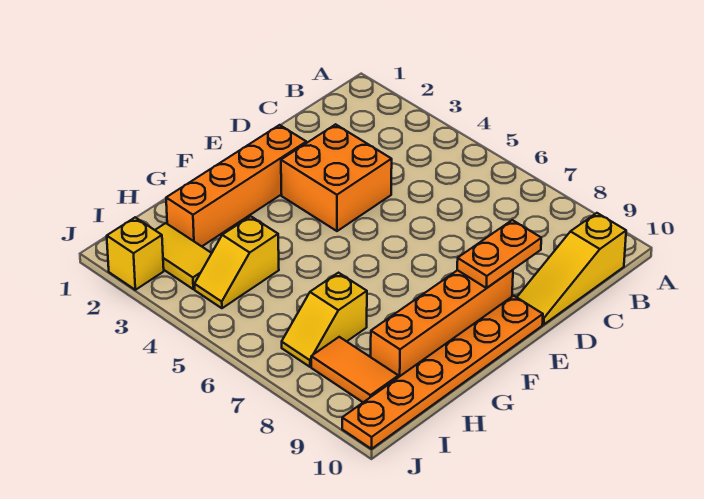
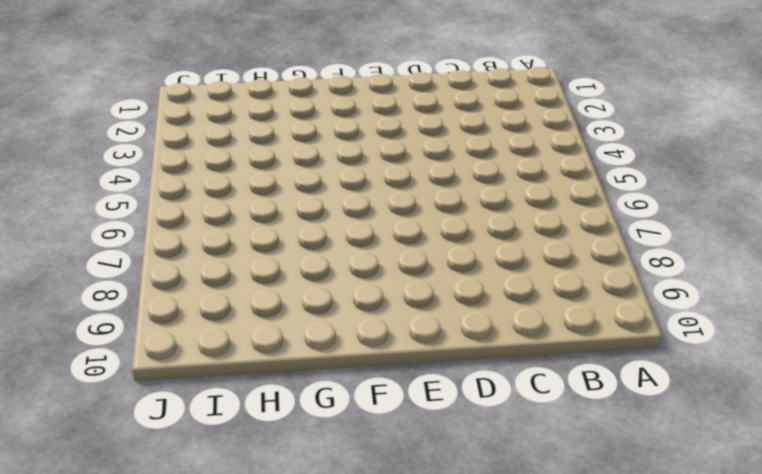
none -> yellow slope B10:D10 level 1 top B
none -> orange brick D3:E4 level 1

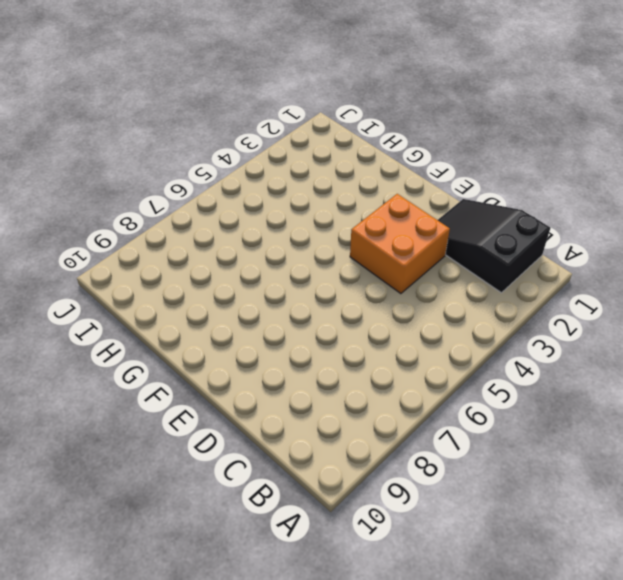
black slope B1:D2 level 1 top B -> none
none -> yellow slope B10:D10 level 1 top B
none -> orange brick E2:H2 level 1

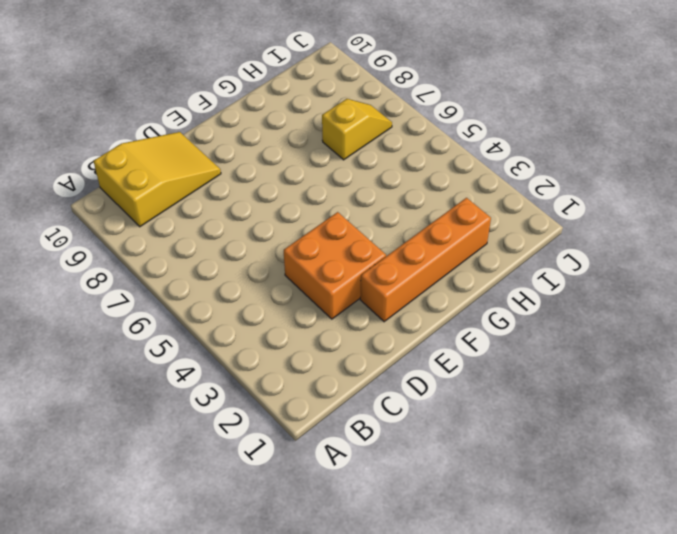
yellow slope B9:D10 level 1 top B -> yellow slope B10:D10 level 1 top B
none -> orange brick E9:H9 level 1
none -> orange plate E10:J10 level 1

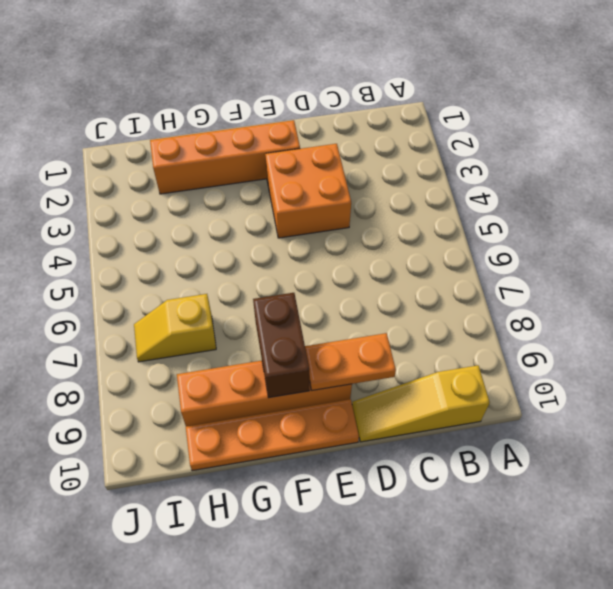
orange plate E10:H10 level 1 -> orange plate E10:J10 level 1
brown brick F8:F9 level 2 -> none
none -> yellow slope H4:I4 level 1 top H
none -> yellow tile I2:I3 level 1

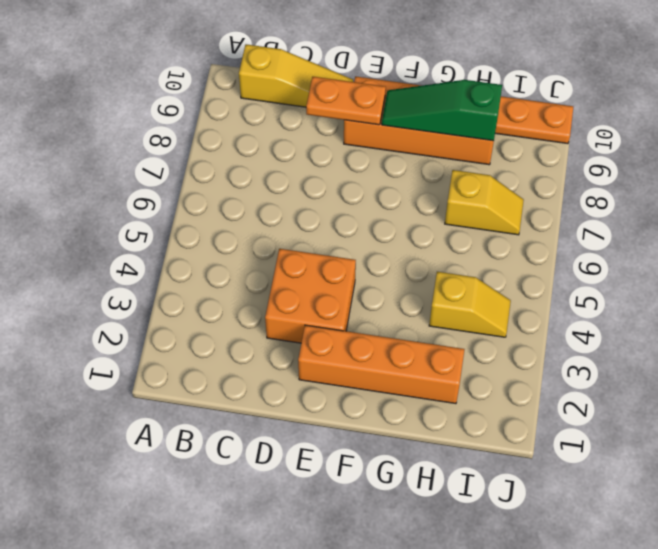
green slope F9:H9 level 2 top H -> none
none -> yellow tile I2:I3 level 1
none -> orange tile I8:I9 level 1

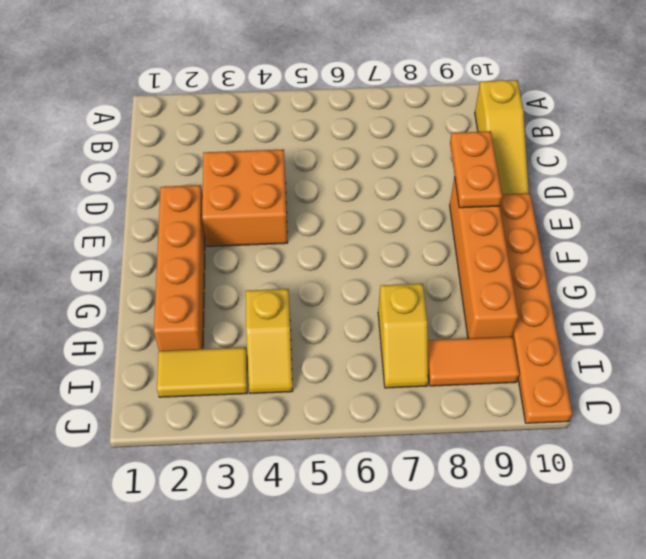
none -> yellow brick J2 level 1

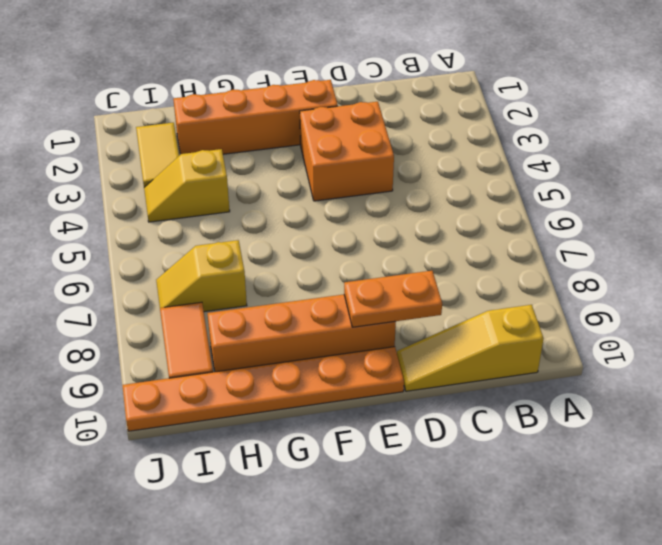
none -> yellow brick J2 level 1

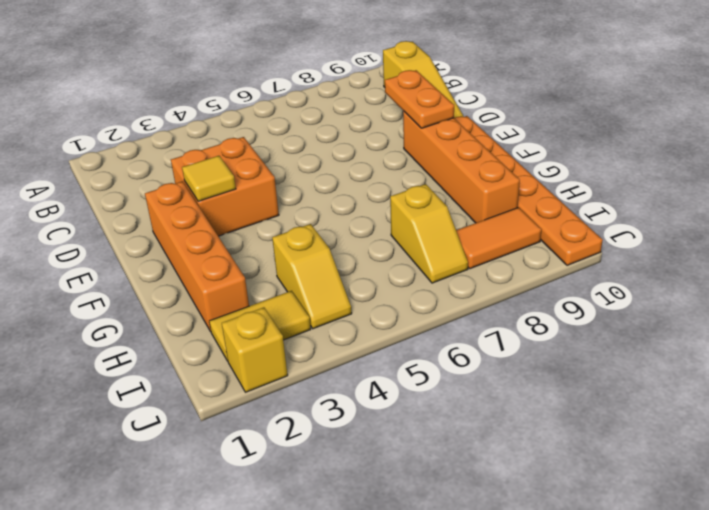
yellow tile E3 level 2 -> none

